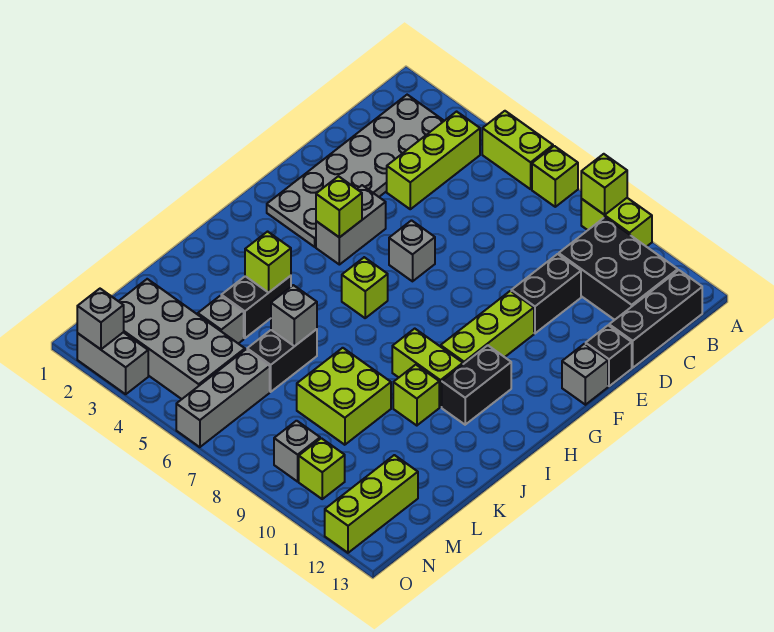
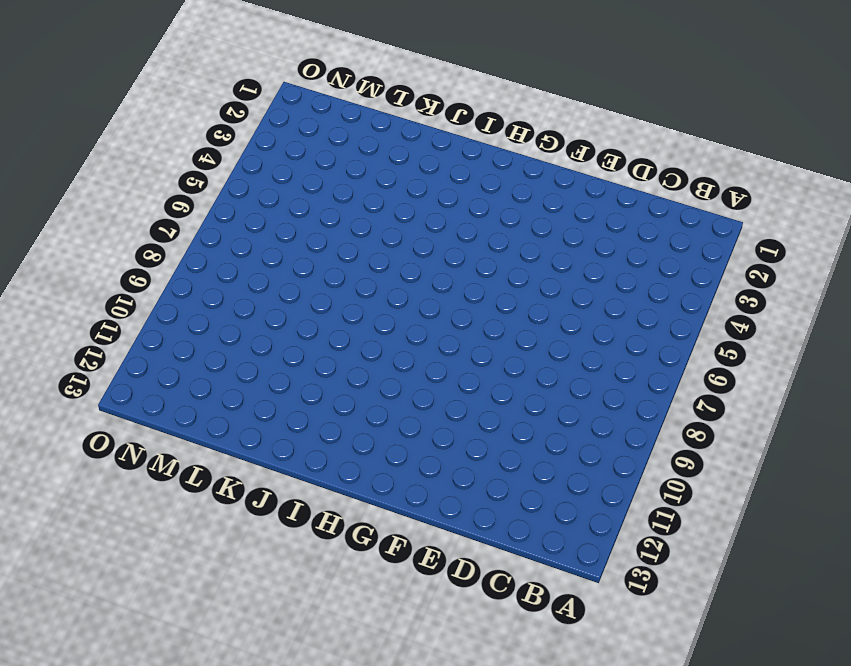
none -> lime brick A5:A6 level 1
none -> lime brick A7 level 1
none -> lime brick A9:A10 level 1
none -> grey plate B2:G3 level 1

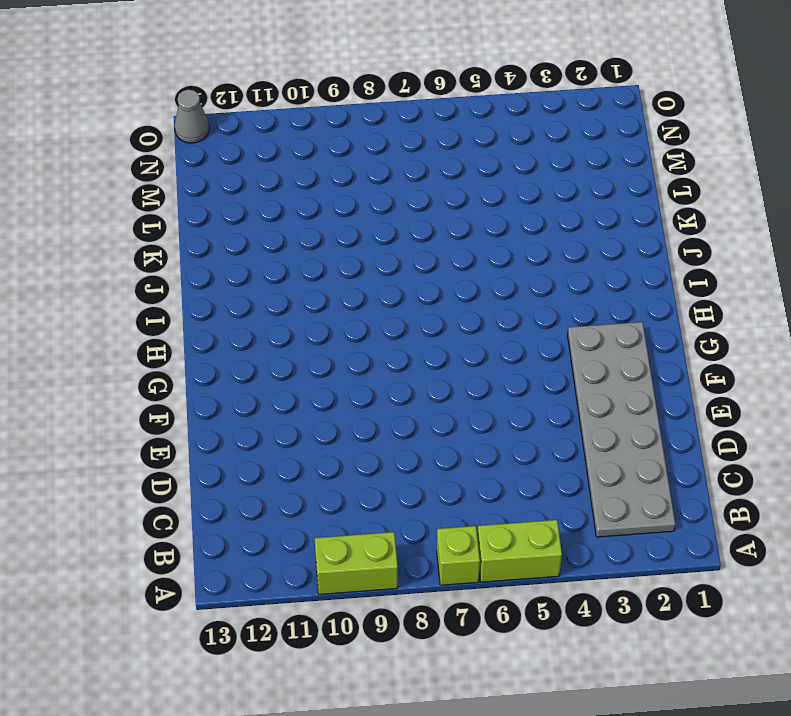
grey cone O13 level 1 -> none
none -> lime brick B4:D4 level 1
none -> black brick B10:C12 level 1
none -> black brick B13:D13 level 1
none -> black brick D10:E10 level 1

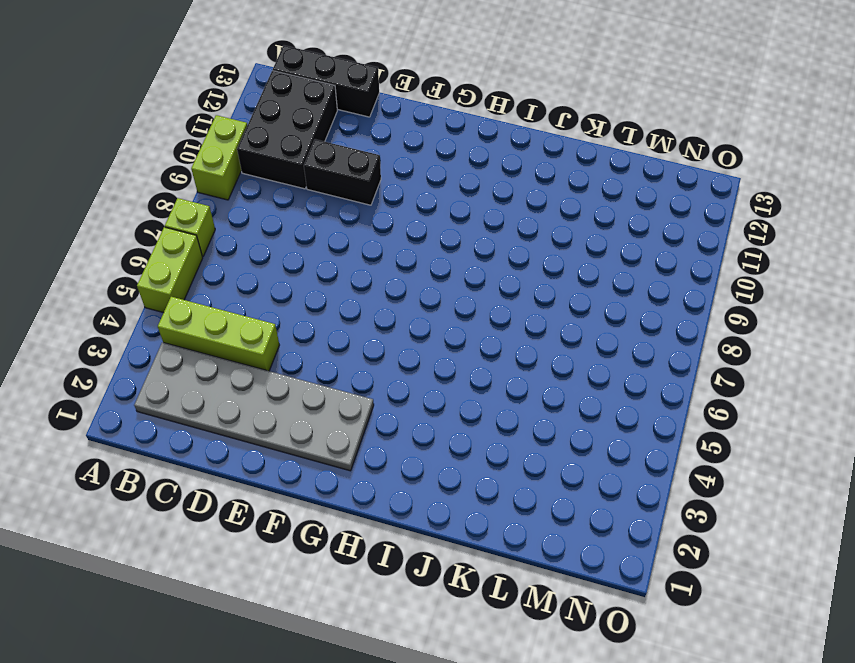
none -> black brick E13 level 1
none -> grey brick F4:G4 level 1
none -> grey brick F6 level 1
none -> lime brick F10:H10 level 1

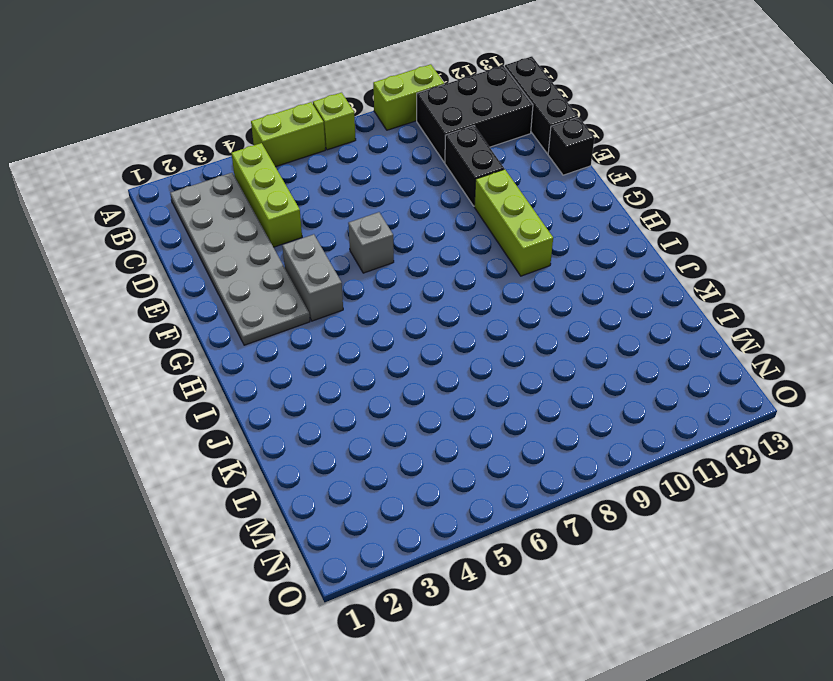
none -> grey brick F13 level 1
none -> lime brick H6 level 1
none -> black brick H11:I11 level 1
none -> lime brick I9:I10 level 1

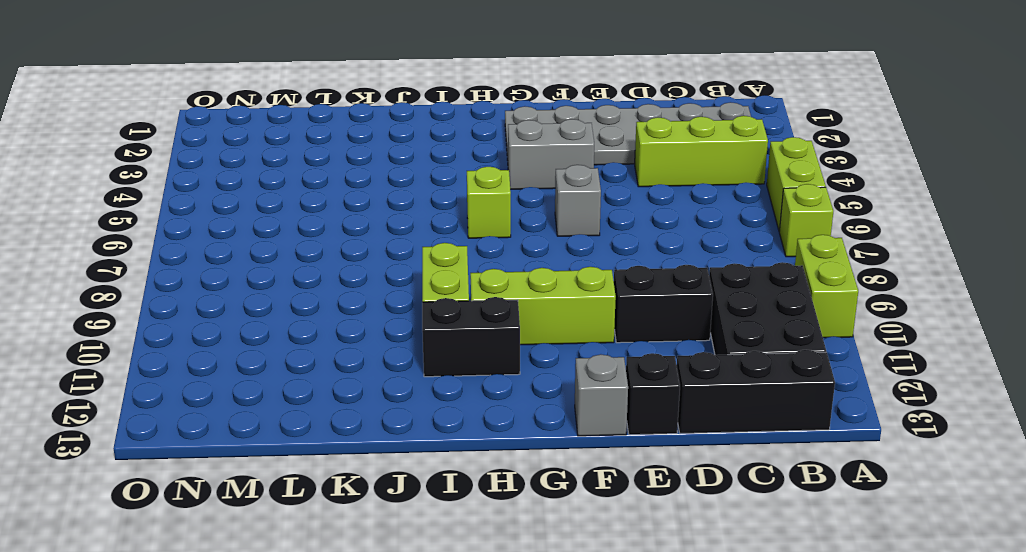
none -> black brick J4:K4 level 1
none -> lime brick J10 level 1
none -> black brick K6:L6 level 1
none -> lime brick K8:L9 level 1

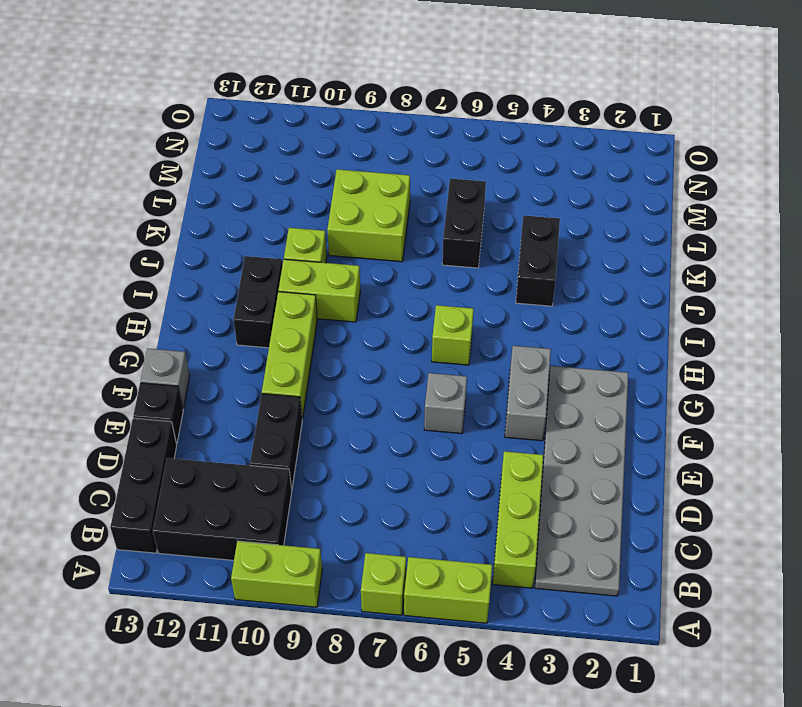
none -> grey brick L4 level 1
none -> grey brick M2:N5 level 1
none -> grey brick M6:O6 level 1
none -> lime brick M12:O12 level 1

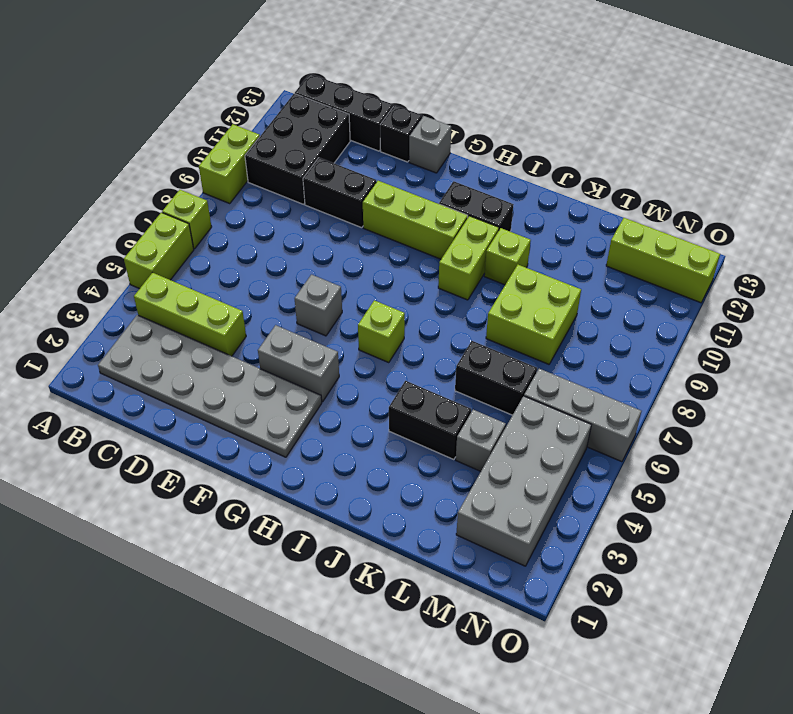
none -> grey brick N9 level 1
none -> lime brick N10 level 1
none -> grey brick O2:O3 level 1
none -> lime brick A9 level 2

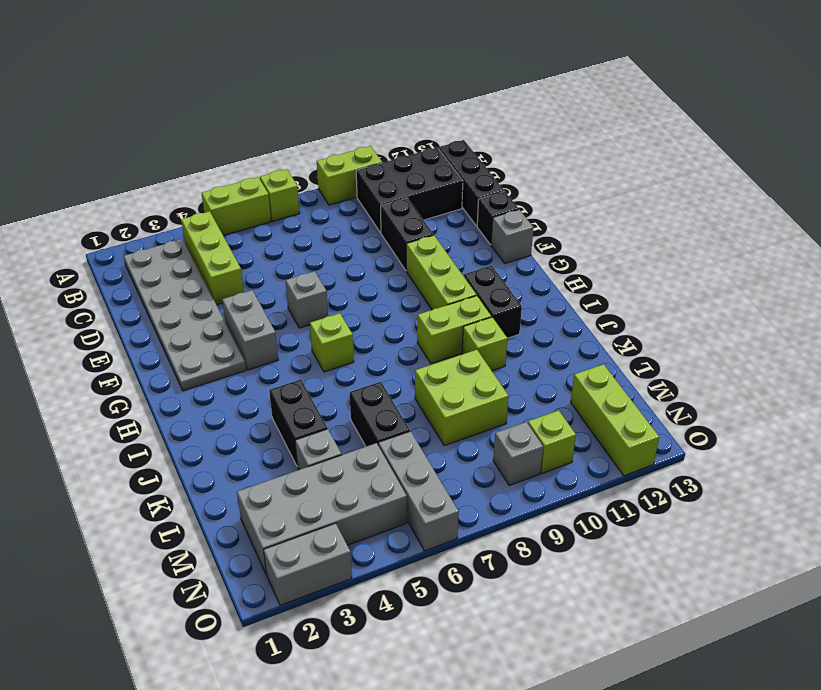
none -> lime brick A9 level 2
none -> lime brick G4 level 2
none -> lime brick J4 level 2
none -> grey brick K6 level 2

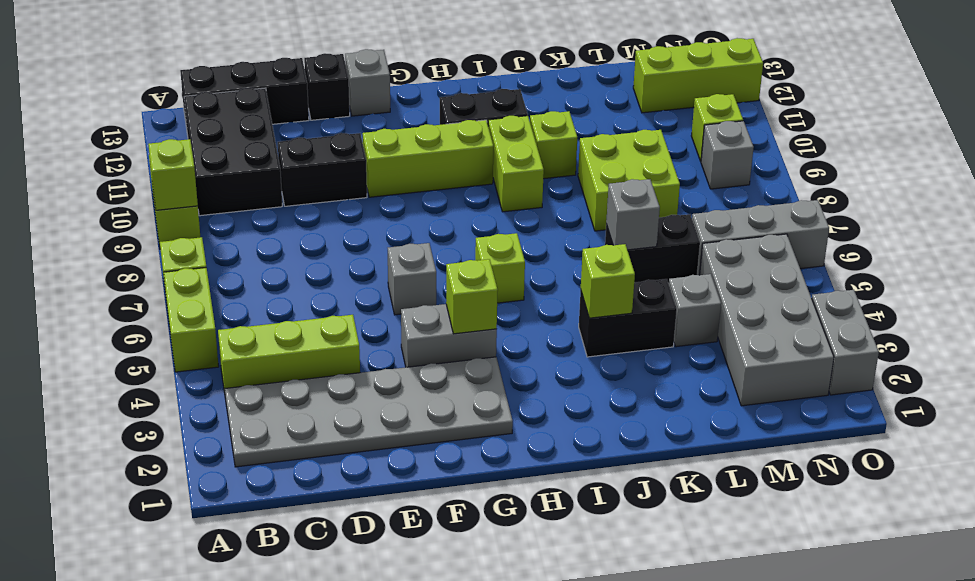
none -> grey brick O2 level 2

